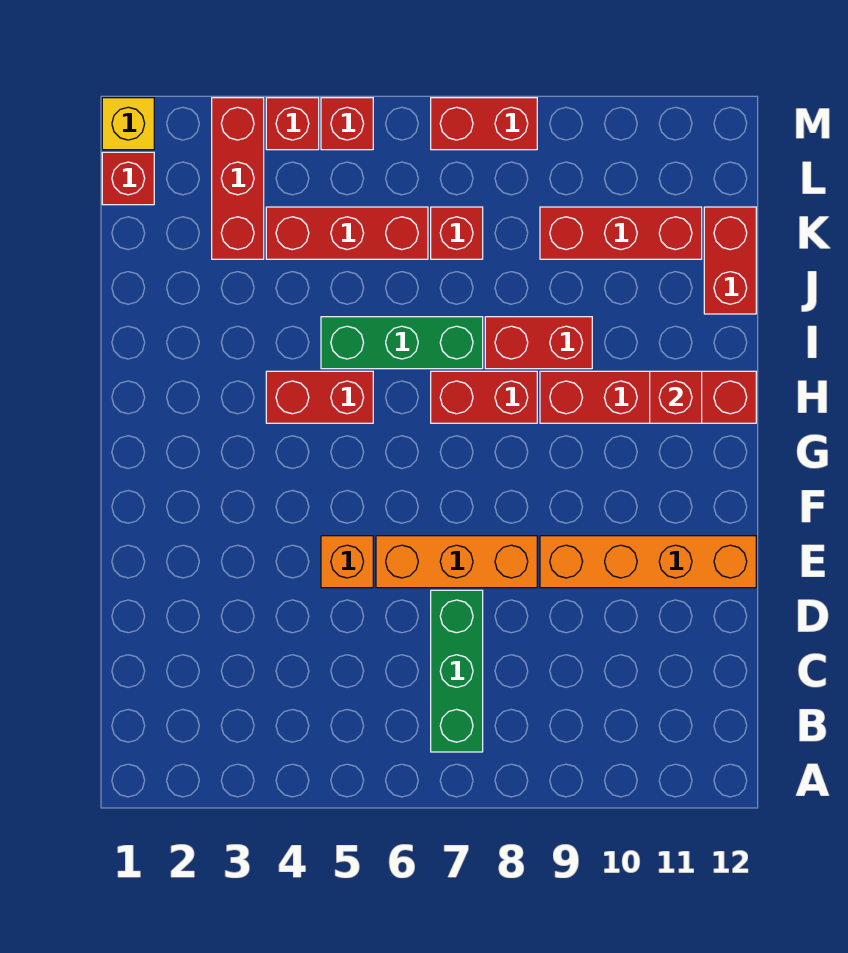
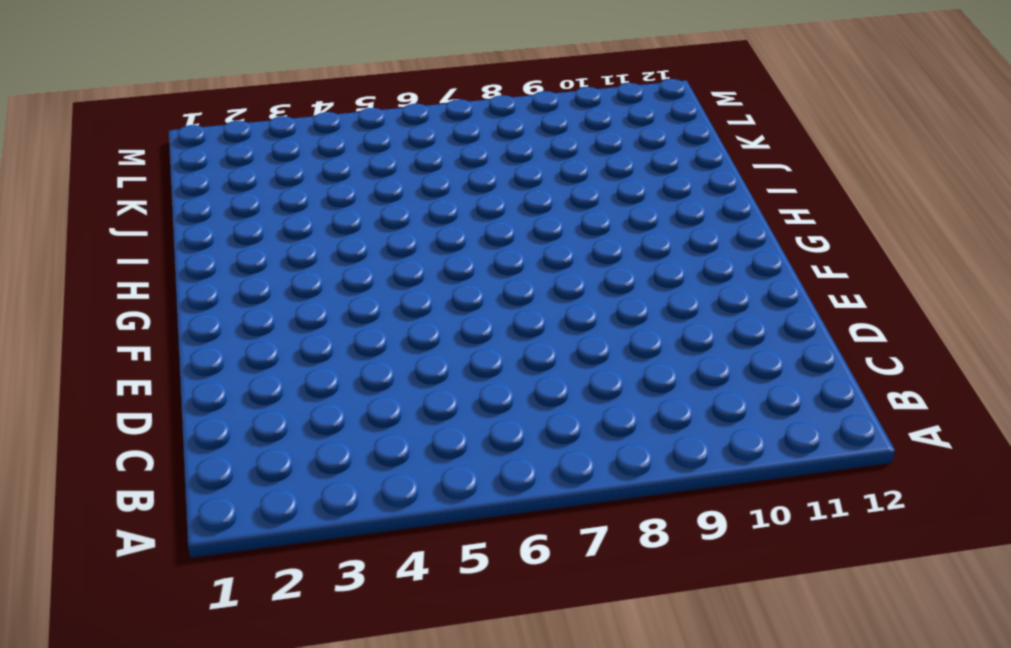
none -> green brick B7:D7 level 1
none -> orange brick E5 level 1
none -> orange brick E6:E8 level 1

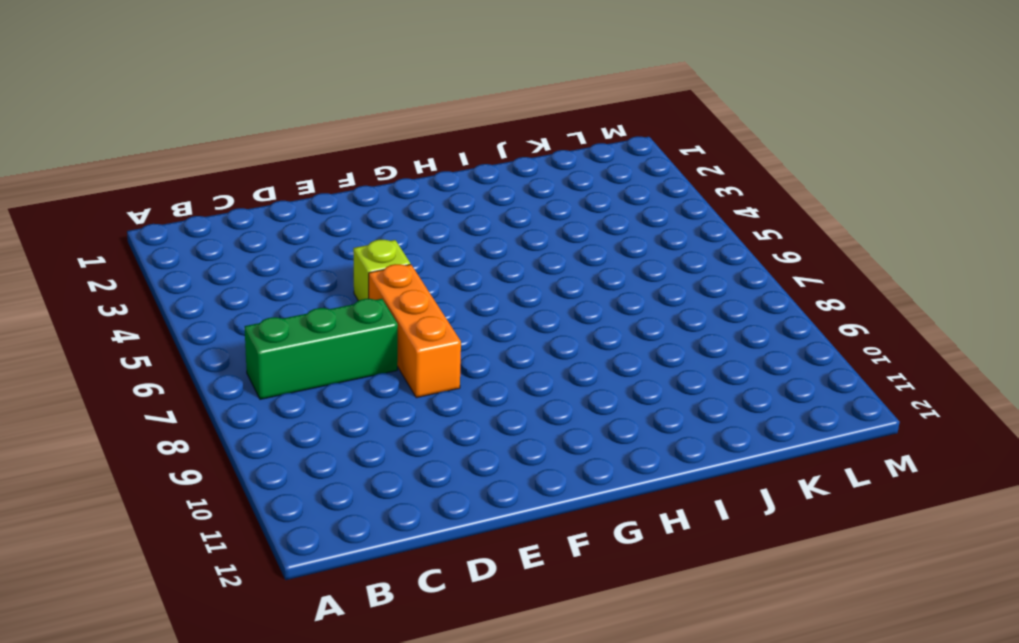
lime brick E5 level 1 -> orange brick E5 level 1
none -> orange brick E9:E12 level 1
none -> red brick H4:H5 level 1
none -> red brick H7:H8 level 1

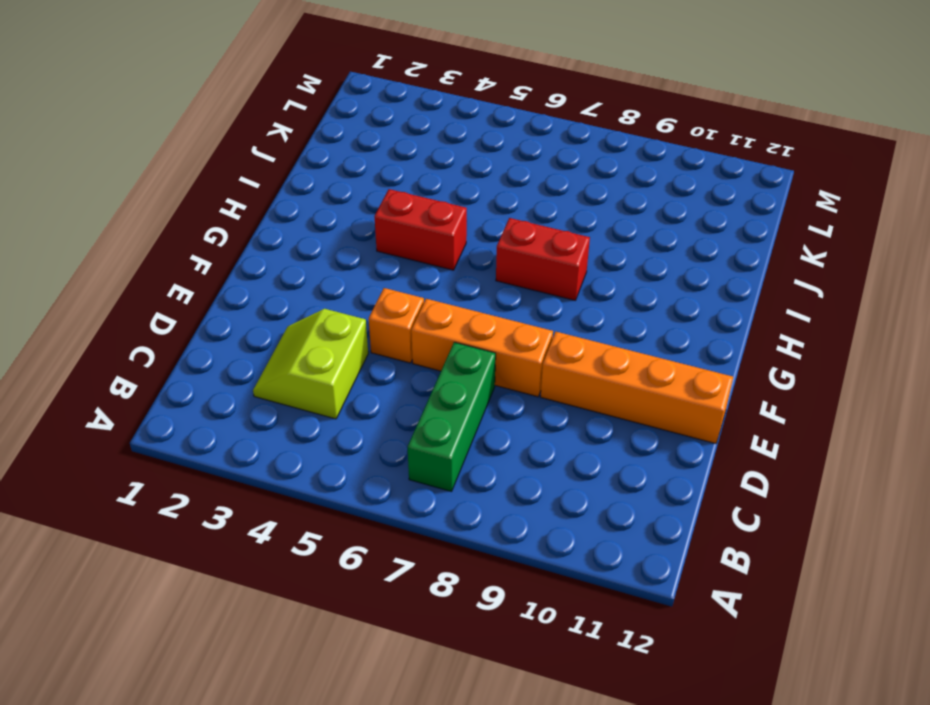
lime slope C3:D4 level 1 top 4 -> none
none -> red brick H9:H12 level 1
none -> green brick I5:I7 level 1
none -> red brick I8:I9 level 1

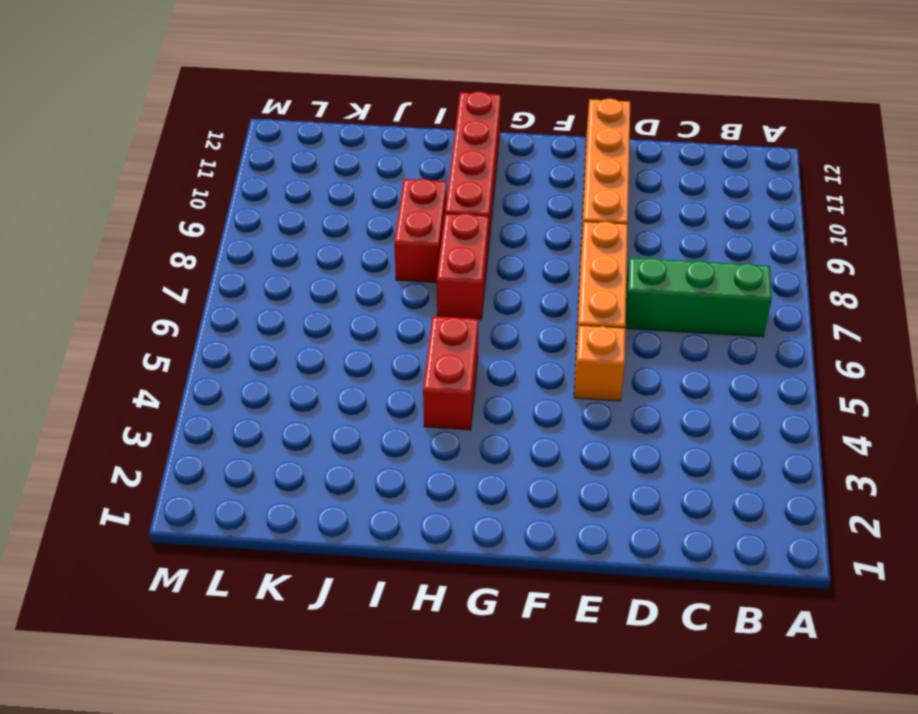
none -> green brick I5:I7 level 1
none -> red brick J12:K12 level 1
none -> red brick K3:M3 level 1

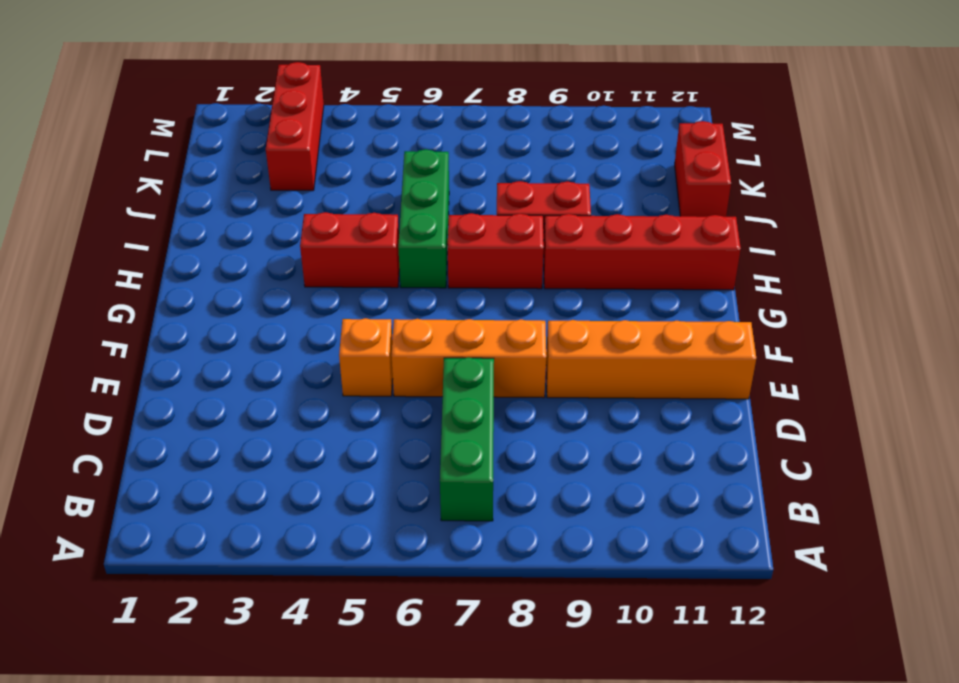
green brick H6:J6 level 1 -> green brick I5:I7 level 1
none -> red brick K4:K6 level 1
none -> red brick K7 level 1
none -> red brick K9:K11 level 1

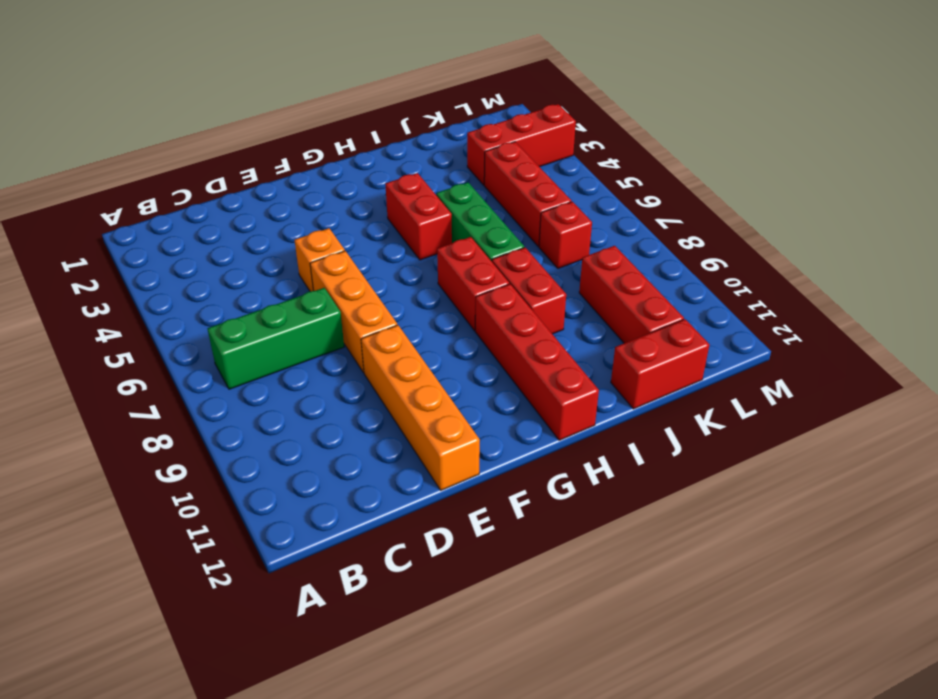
none -> red brick L1 level 1
none -> yellow brick M1 level 1
none -> red brick M4 level 1

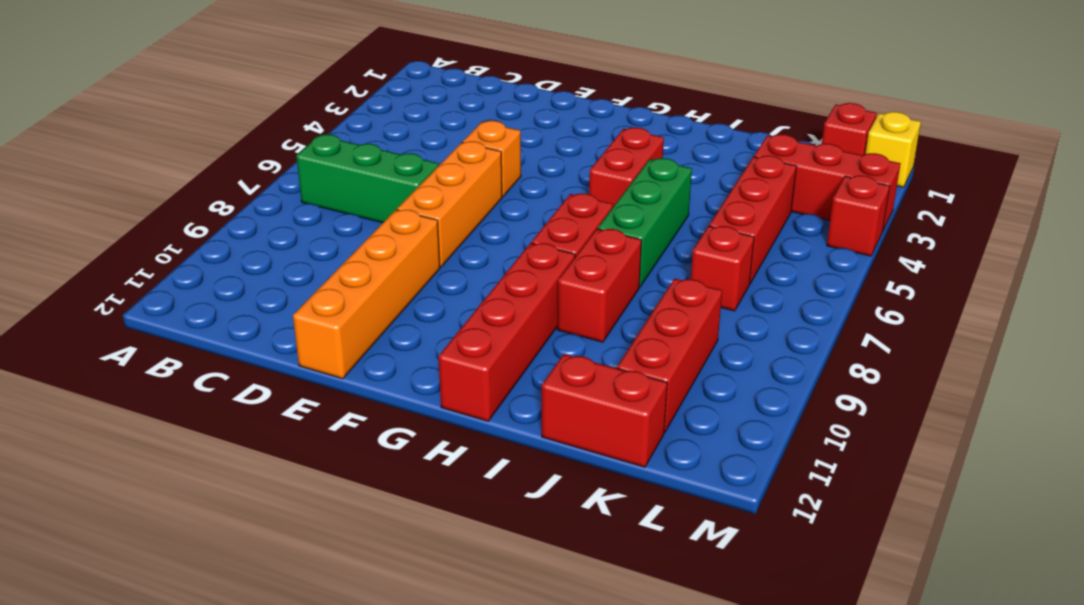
none -> red brick M5 level 1
none -> red brick M7:M8 level 1
none -> red brick H11 level 2

